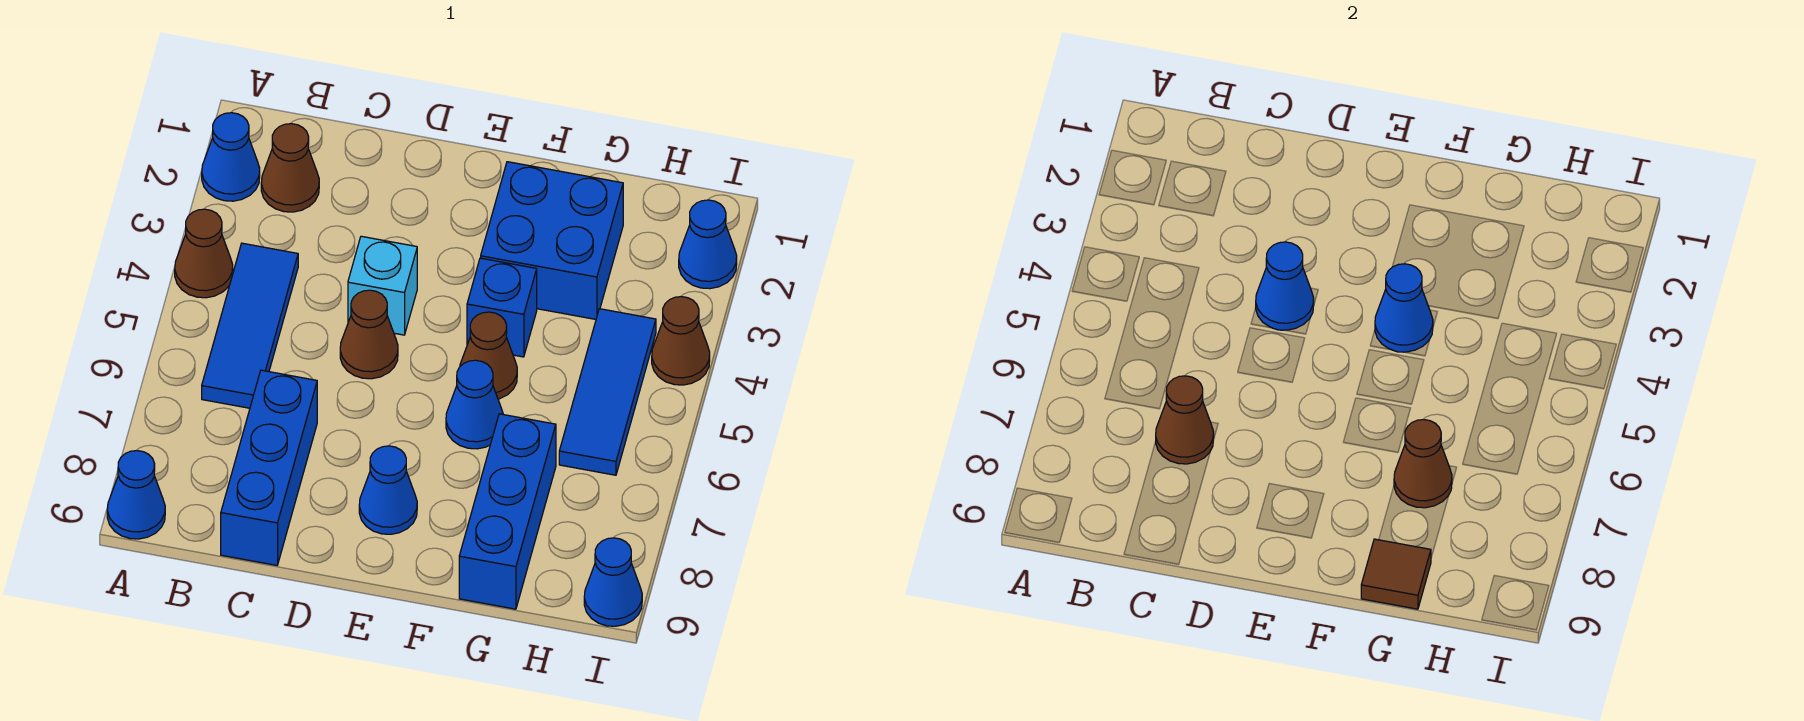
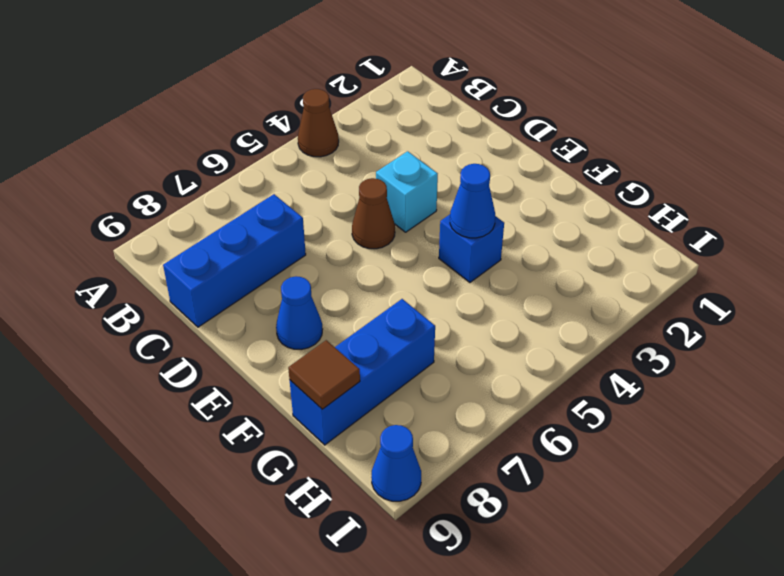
none -> blue cone A2 level 1
none -> blue cone A9 level 1
none -> brown cone B2 level 1

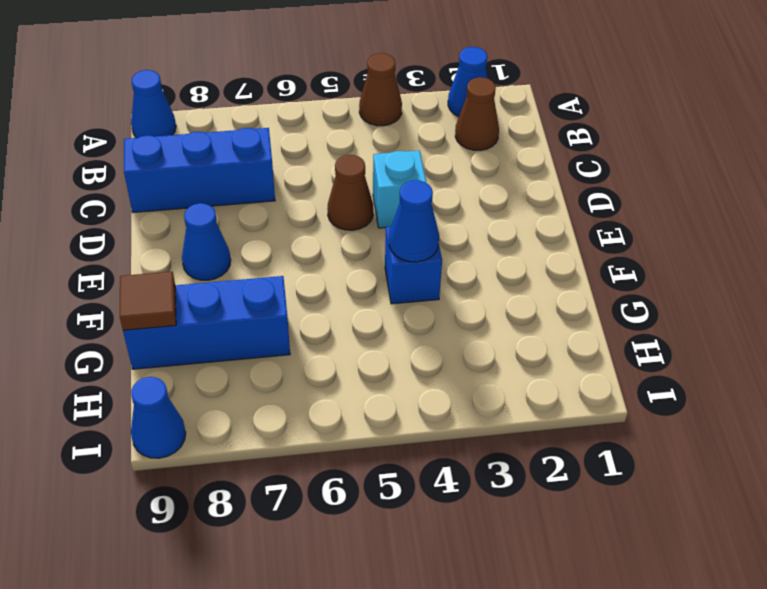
none -> blue tile B4:B6 level 1
none -> blue brick F2:G3 level 1
none -> brown cone F5 level 1

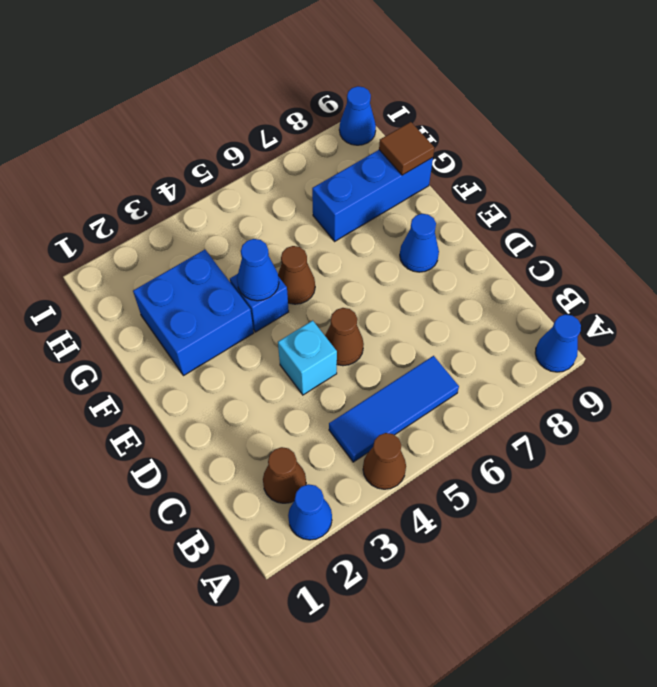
none -> blue brick C7:C9 level 1
none -> blue cone F6 level 1
none -> blue tile H4:H6 level 1

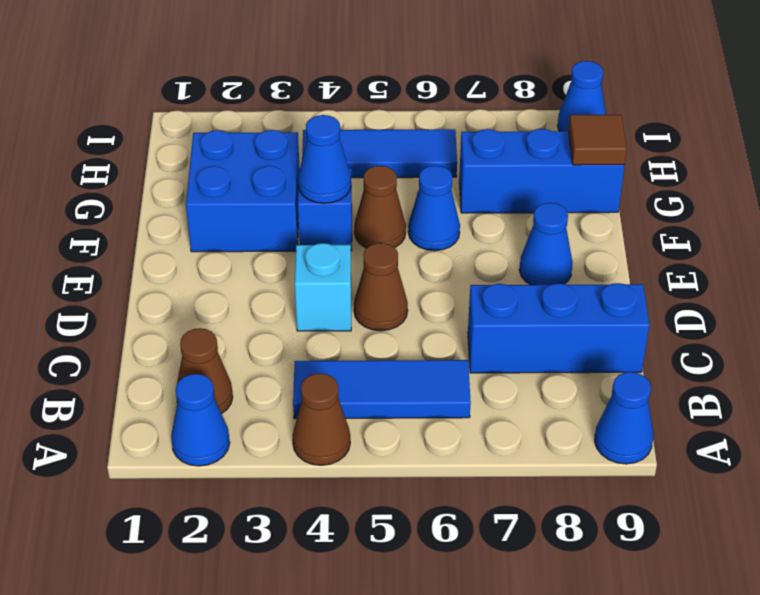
none -> blue cone I2 level 1
none -> brown cone I4 level 1
none -> brown cone C7 level 2

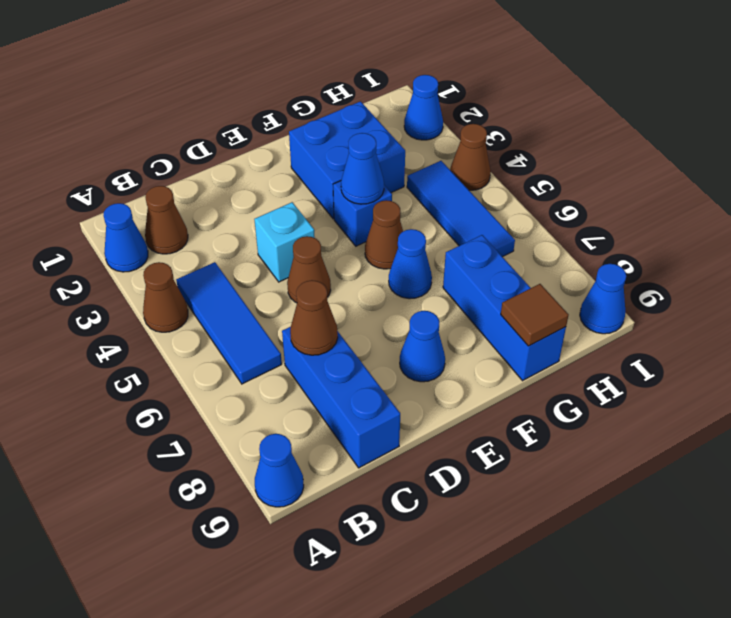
none -> blue cone D4 level 2
none -> brown cone G7 level 2

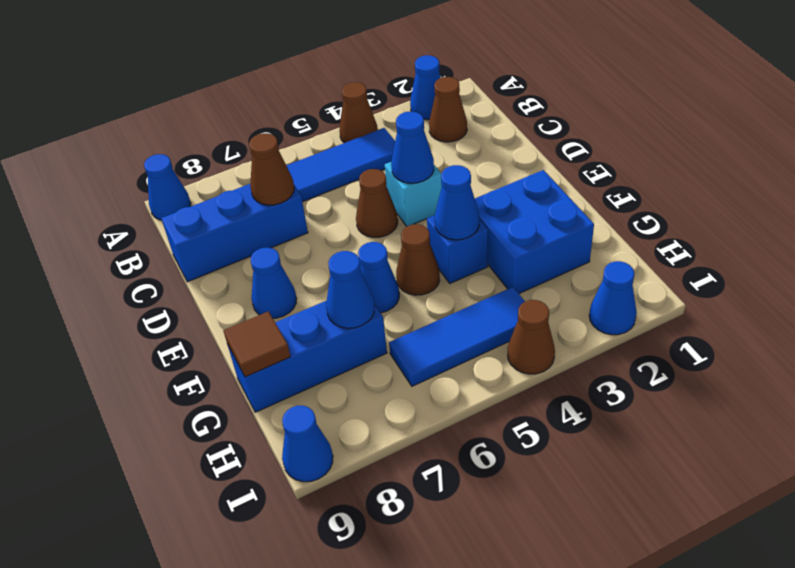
blue cone G7 level 2 -> brown cone G7 level 2

